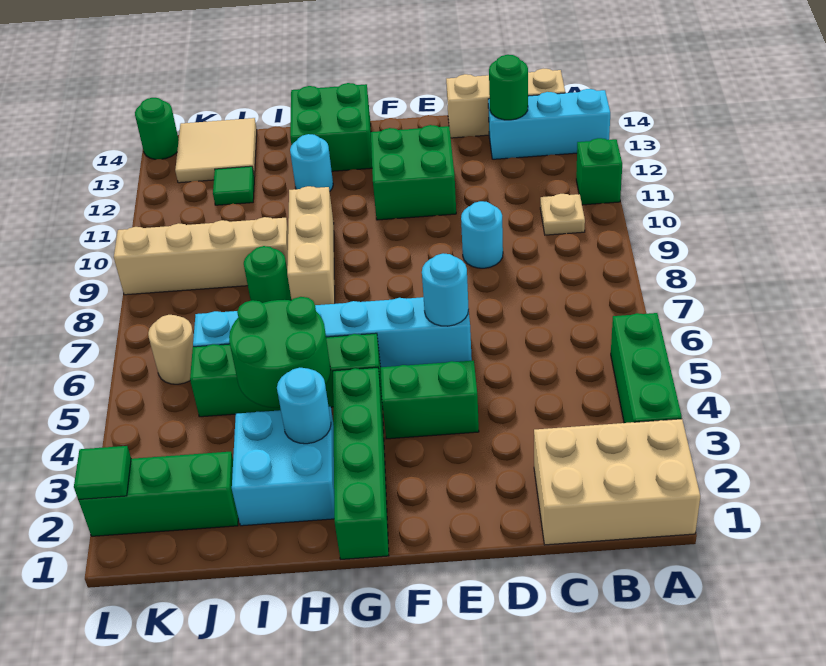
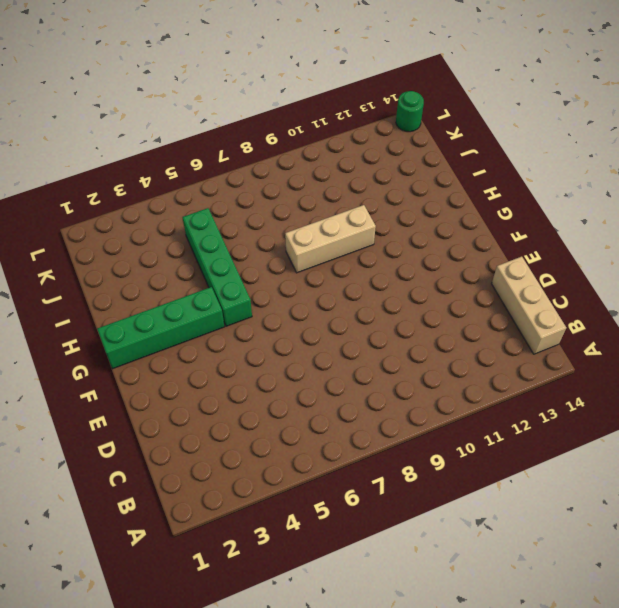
none -> tan brick A1:C2 level 1
none -> green brick A3:A5 level 1
none -> green brick A11 level 1

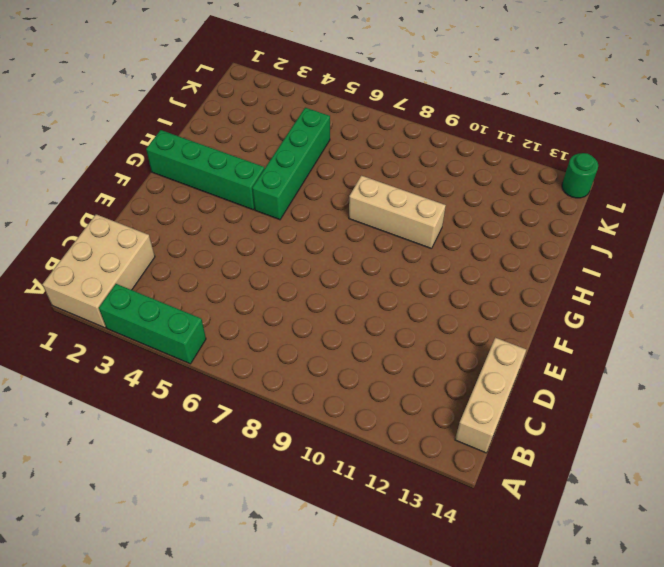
none -> green brick A11 level 1
none -> cyan brick A13:C13 level 1
none -> tan plate B10 level 1

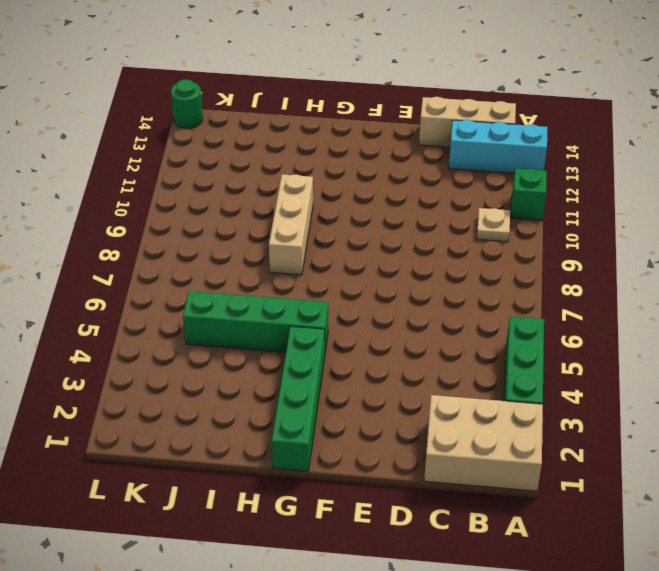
none -> cyan round brick D9 level 1
none -> green brick E4:F4 level 1
none -> cyan brick E6:J6 level 1

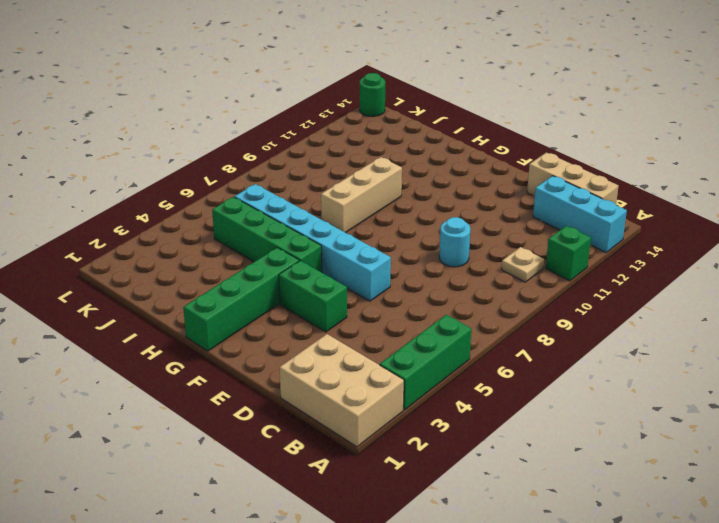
none -> green brick E11:F12 level 1
none -> green brick G13:H14 level 1
none -> cyan brick H2:I3 level 1

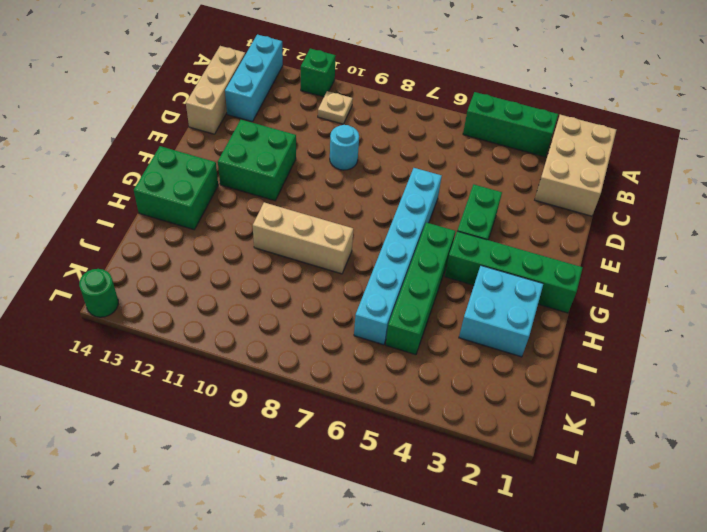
none -> cyan round brick H12 level 1
none -> green round brick I8 level 1
none -> tan brick I9:L9 level 1

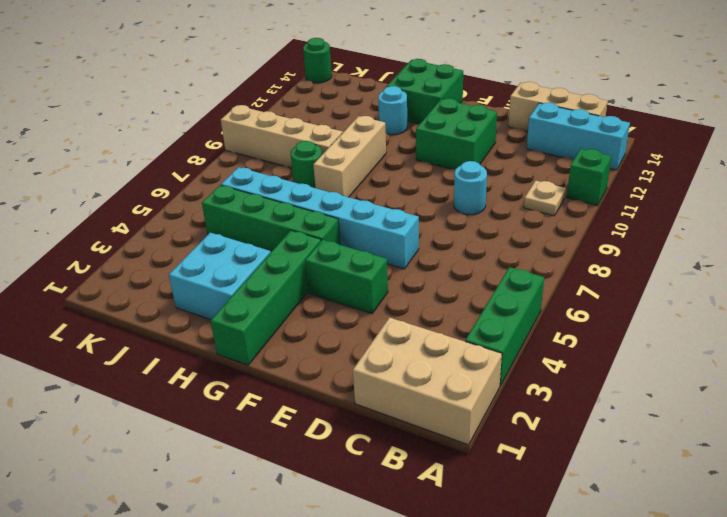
none -> green brick J2:L2 level 1
none -> green tile J12 level 1
none -> tan tile J13:K14 level 1

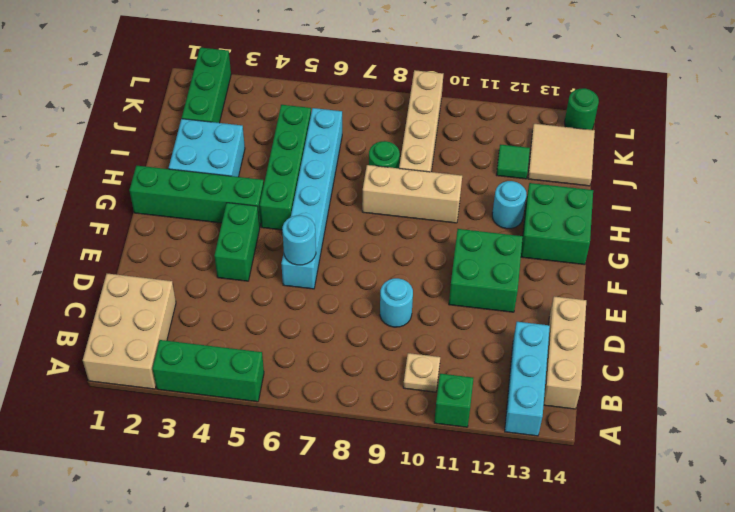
none -> tan round brick K6 level 1
none -> green round brick C13 level 2
none -> cyan round brick H3 level 2

